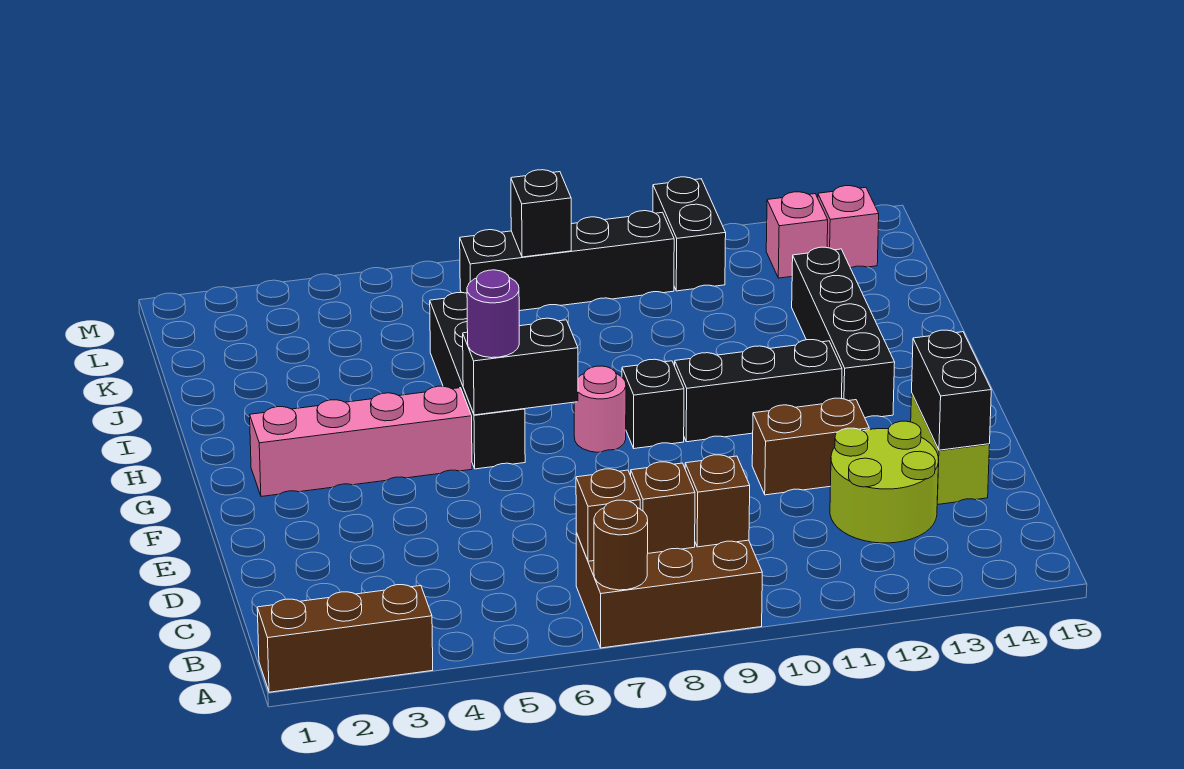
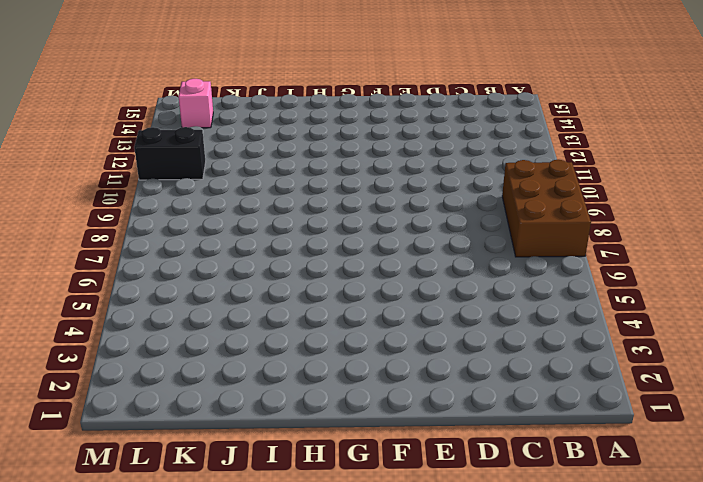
none -> brown brick A1:A3 level 1
none -> lime round brick C12:D13 level 1
none -> lime brick D14:E14 level 1

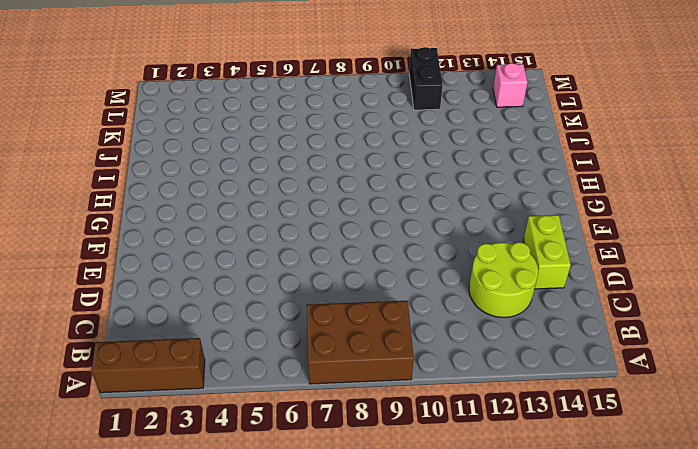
none -> brown brick E11:E12 level 1
none -> pink brick G2:G5 level 1
none -> black brick G6:J6 level 1

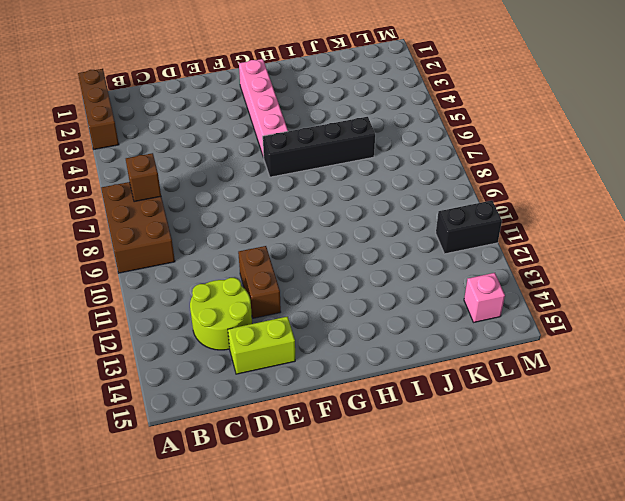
none -> pink round brick G8 level 1
none -> black brick G9 level 1
none -> black brick G10:G12 level 1

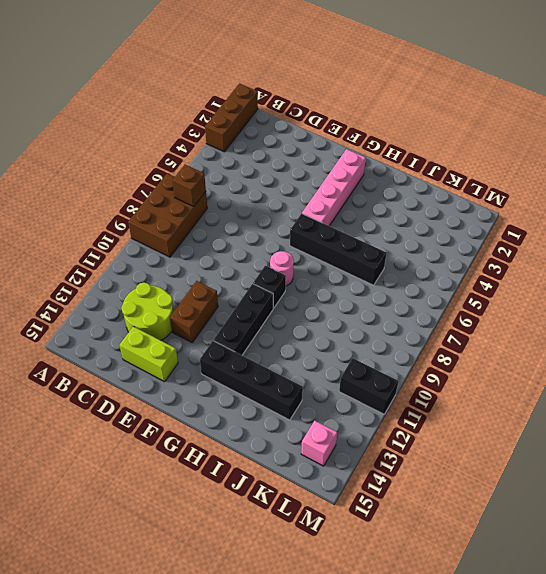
none -> black brick L7:L10 level 1
none -> pink brick L13 level 1
none -> brown round brick A7 level 2

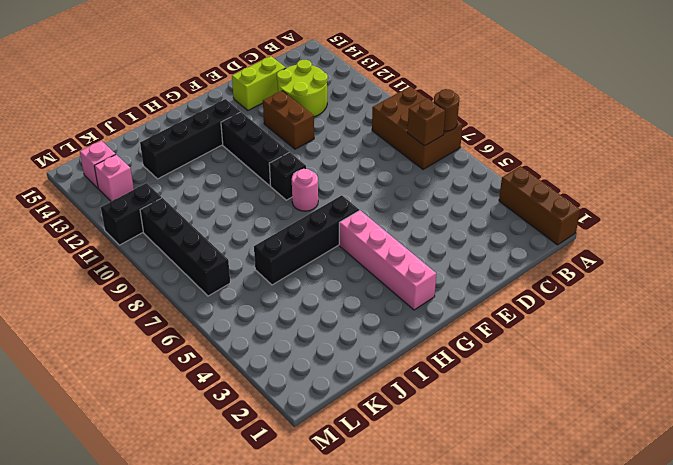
none -> brown brick B8 level 2
none -> brown brick B9 level 2
none -> black brick D14:E14 level 2

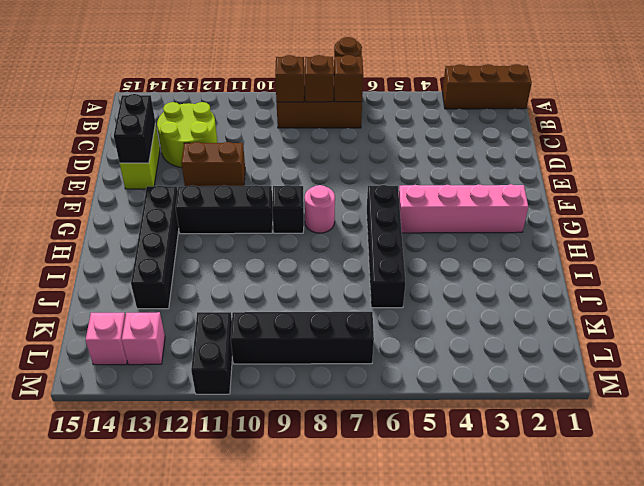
none -> black brick G6:G7 level 2
none -> black brick L8 level 2
none -> purple round brick G6 level 3

